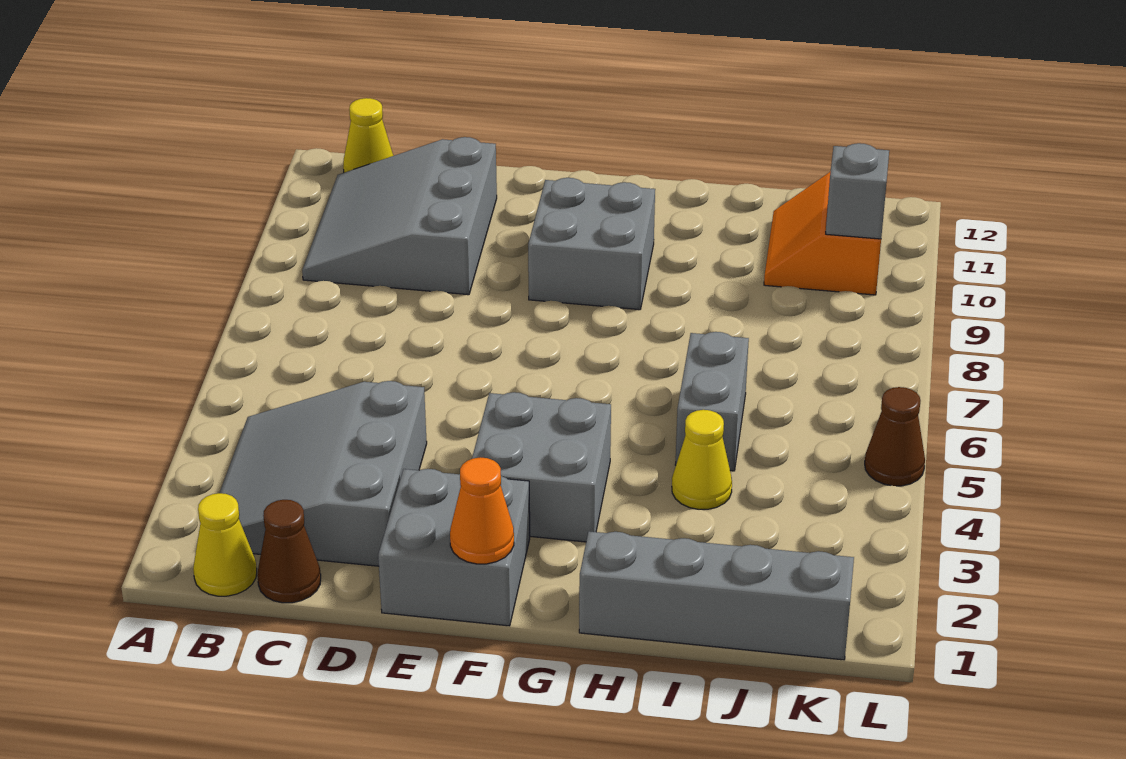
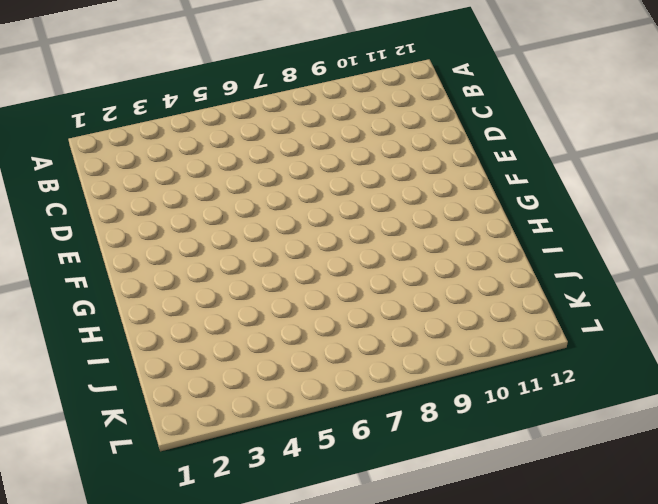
none -> yellow cone B1 level 1
none -> grey slope B2:D4 level 1 top D
none -> grey slope B9:D11 level 1 top D

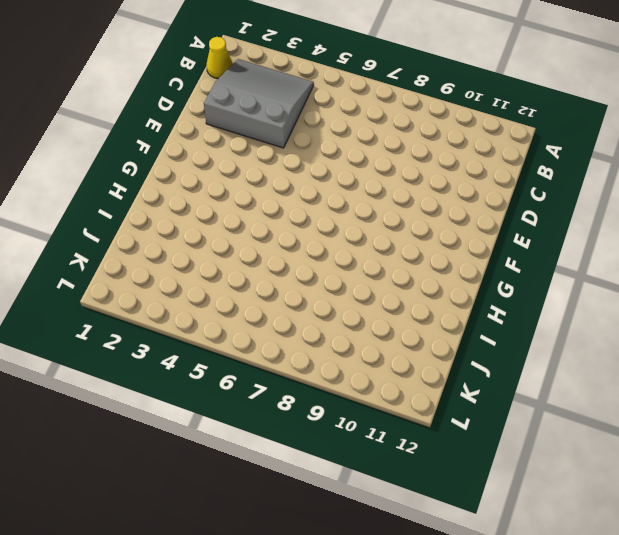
none -> grey slope B9:D11 level 1 top D
none -> yellow cone B12 level 1
none -> brown cone C1 level 1

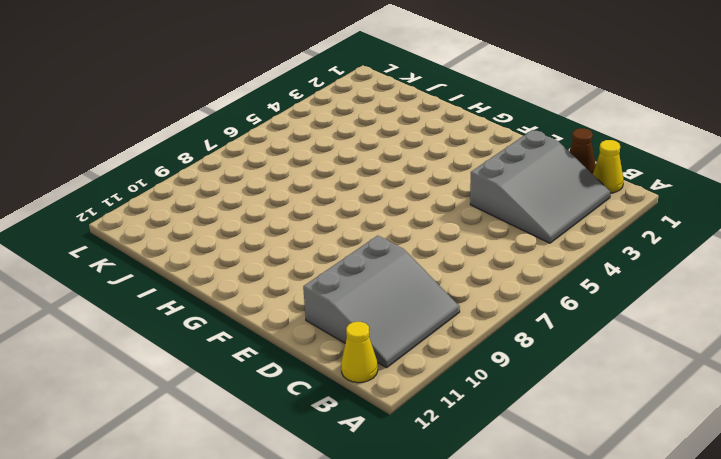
none -> grey brick E1:F2 level 1
none -> grey brick F3:G4 level 1
none -> grey brick F9:G10 level 1

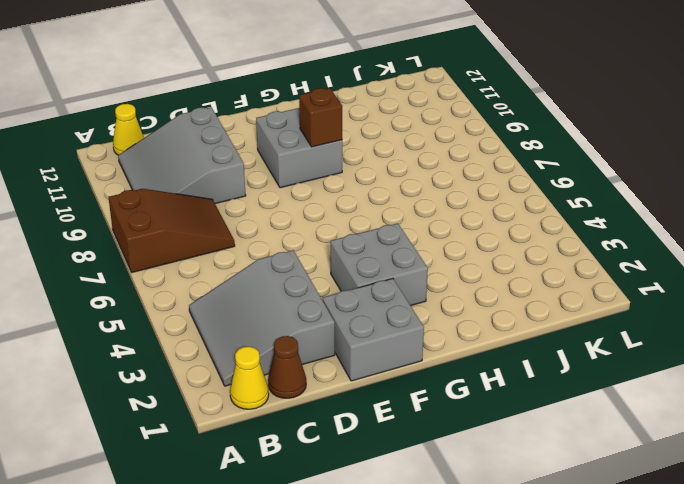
brown slope A7:C8 level 1 top A -> none
brown brick G9 level 2 -> none
none -> grey brick H1:K1 level 1
none -> yellow cone I4 level 1
none -> grey brick I5:I6 level 1

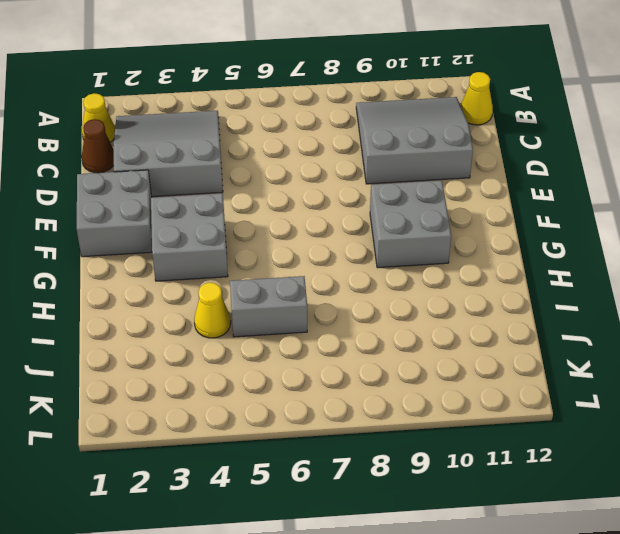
none -> grey brick H1:K1 level 1
none -> orange slope J10:K11 level 1 top K
none -> brown cone L5 level 1

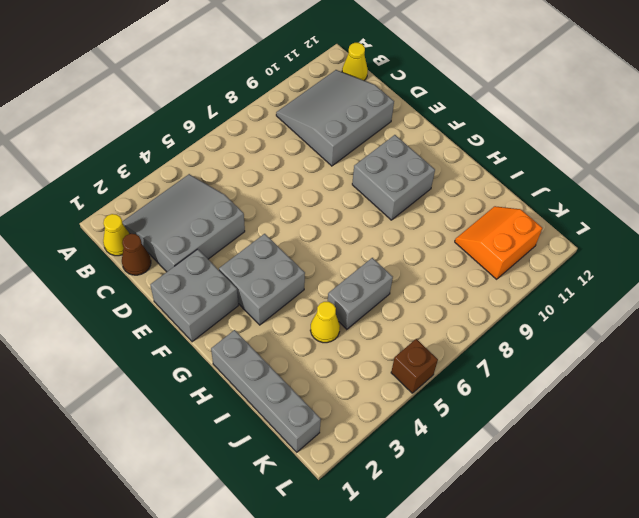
brown brick L5 level 1 -> brown cone L5 level 1
none -> orange cone F1 level 2
none -> grey brick K10 level 2

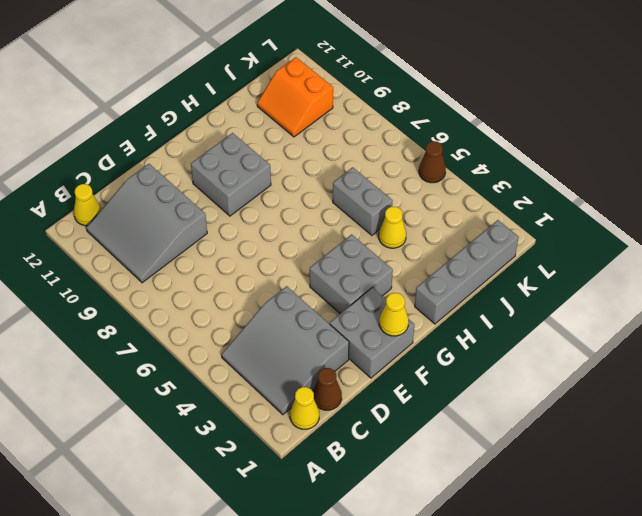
yellow cone F1 level 2 -> orange cone F1 level 2
none -> grey brick K10 level 2

